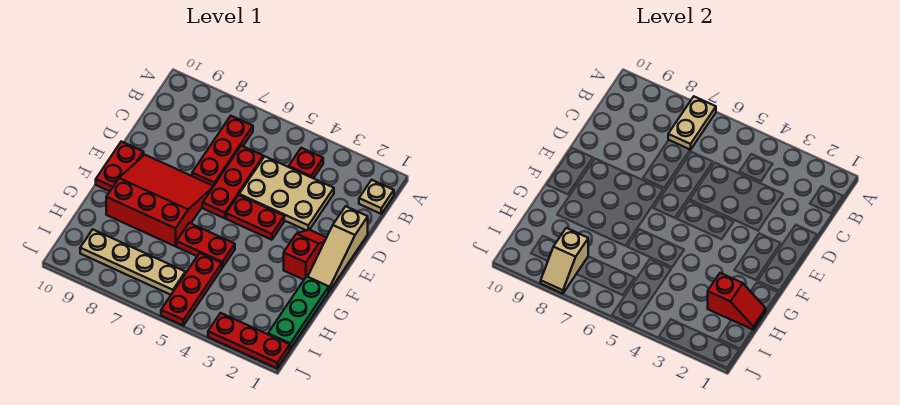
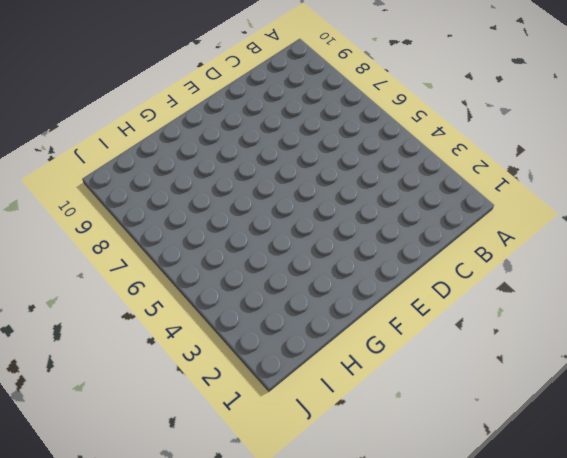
none -> tan plate B1 level 1
none -> red plate B4 level 1
none -> red plate B7:D7 level 1

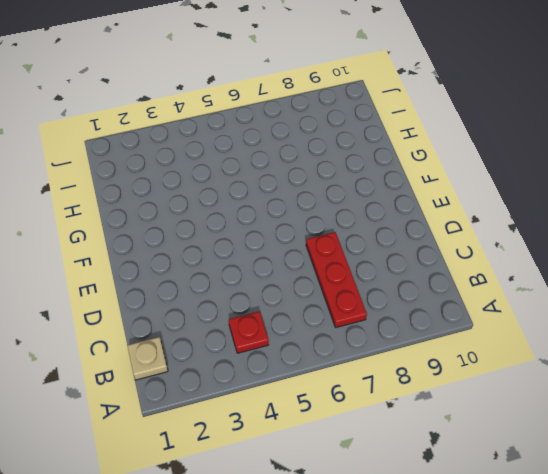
none -> tan plate C3:D5 level 1
none -> red plate C6:E6 level 1
none -> tan slope D1:F1 level 1 top D

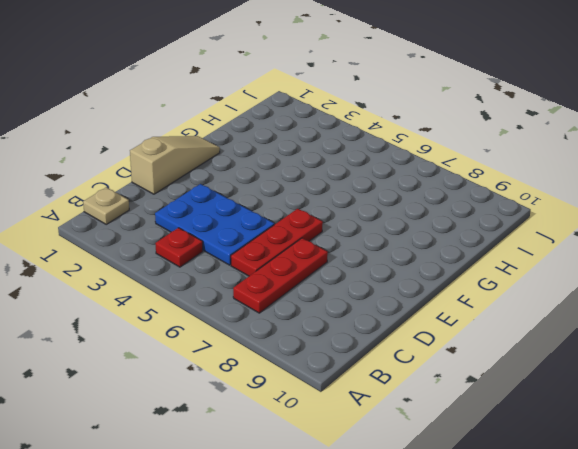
blue plate C3:D5 level 1 -> tan plate C3:D5 level 1
none -> red slope E2:F2 level 1 top F
none -> red plate E4:E5 level 1
none -> red slope E7:G9 level 1 top G

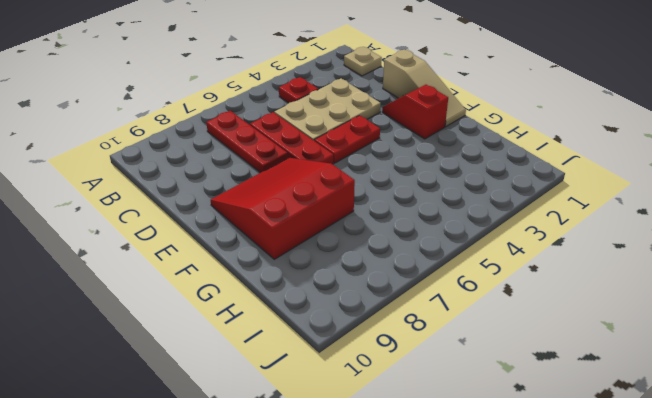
none -> red plate E10:F10 level 1
none -> green plate G1:I1 level 1
none -> red plate G5:G6 level 1

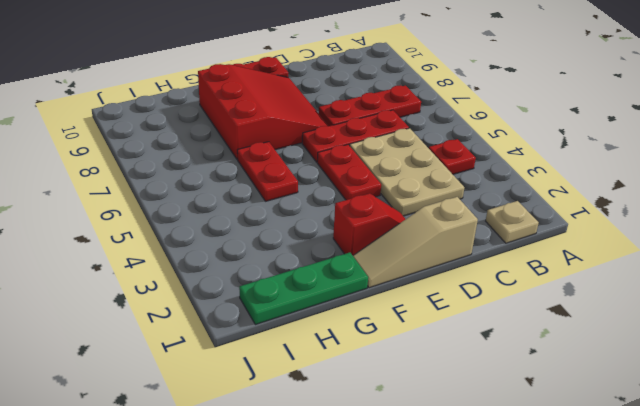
none -> red plate H5:J5 level 1
none -> tan plate I6:I9 level 1
none -> red plate J1:J3 level 1

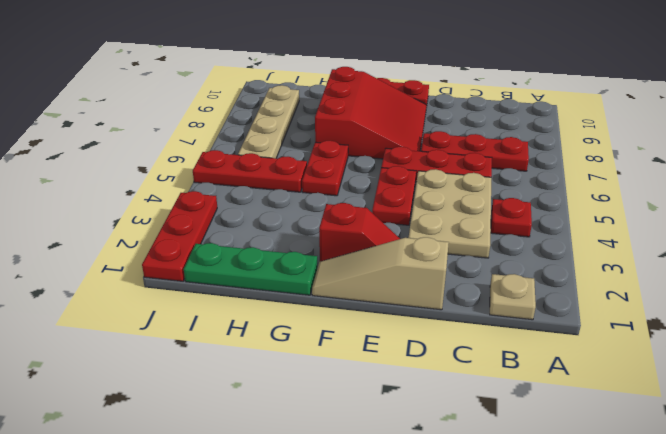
none -> tan plate A7:B7 level 2
none -> red slope H1:H2 level 2 top 2
none -> tan slope I8:J8 level 2 top I

